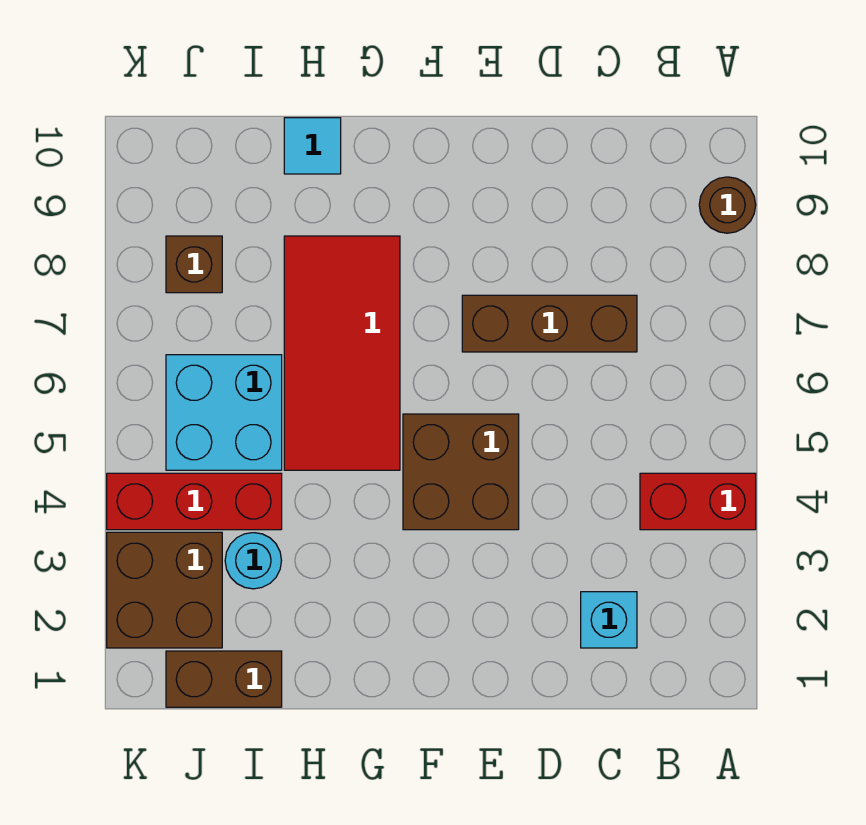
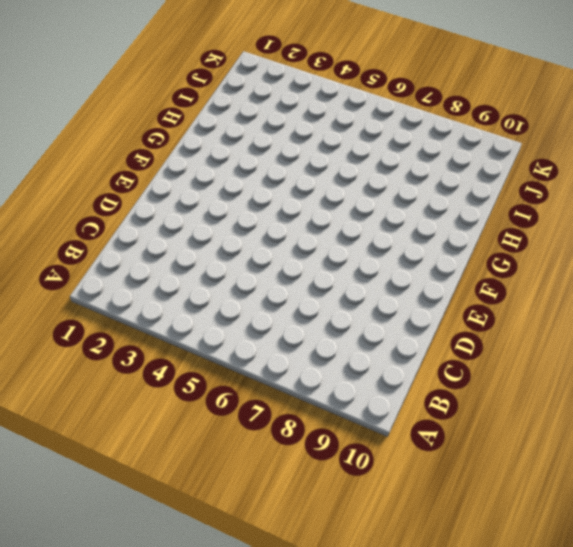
none -> red brick A4:B4 level 1
none -> brown round brick A9 level 1
none -> cyan brick C2 level 1

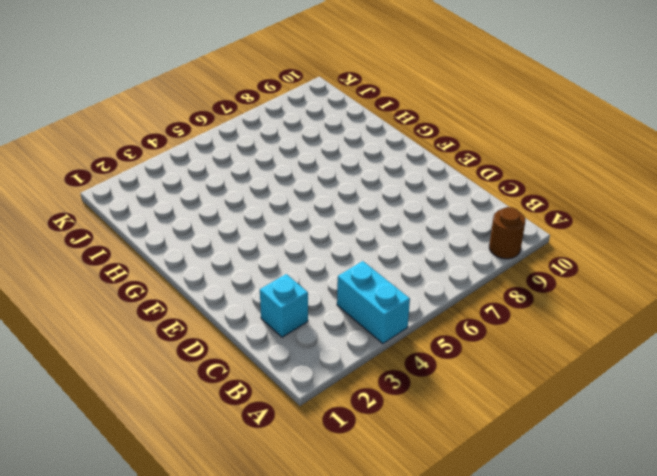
cyan brick A4:B4 level 1 -> red brick A4:B4 level 1
none -> brown brick C7:E7 level 1
none -> brown brick E4:F5 level 1
none -> red tile G5:H8 level 1

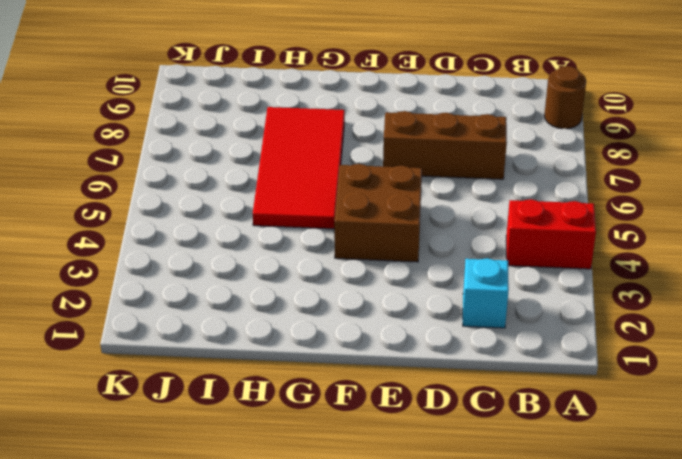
none -> cyan tile H10 level 1
none -> brown brick I1:J1 level 1
none -> cyan round brick I3 level 1

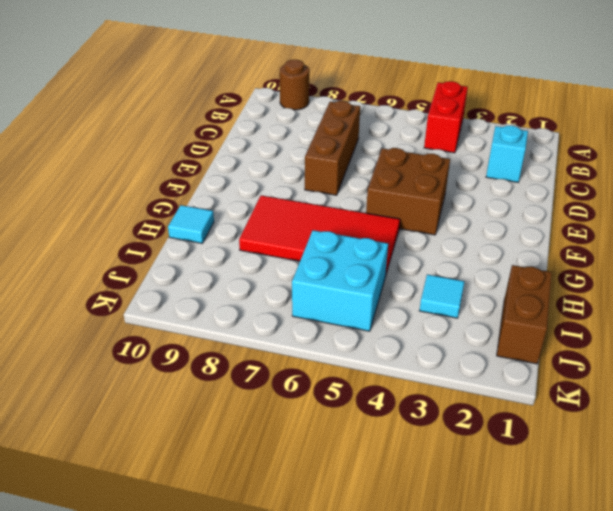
cyan tile I3 level 1 -> cyan round brick I3 level 1
none -> red brick I4:K4 level 1
none -> brown brick J2:K3 level 1
none -> brown brick J8 level 1

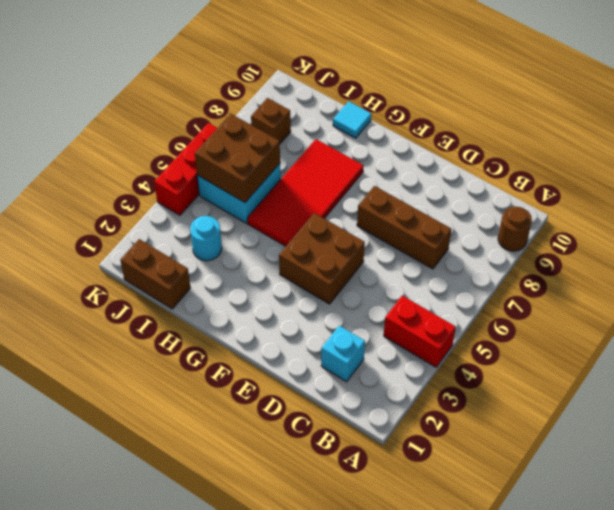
brown brick I5:J6 level 2 -> brown brick J2:K3 level 1
red brick K4:K6 level 1 -> red brick I4:K4 level 1

